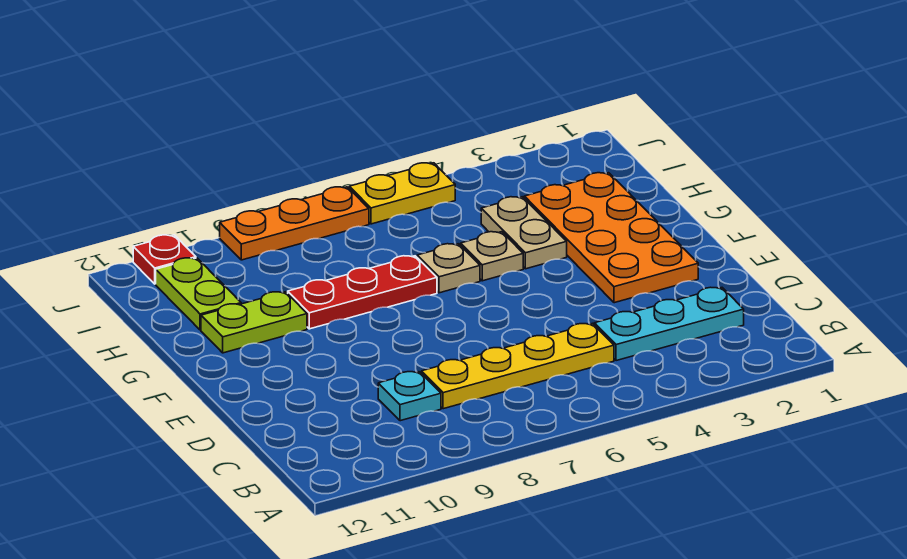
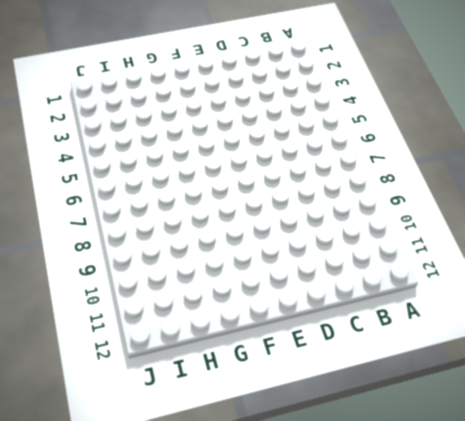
none -> cyan plate C2:C4 level 1
none -> yellow plate C5:C8 level 1
none -> cyan plate C9 level 1

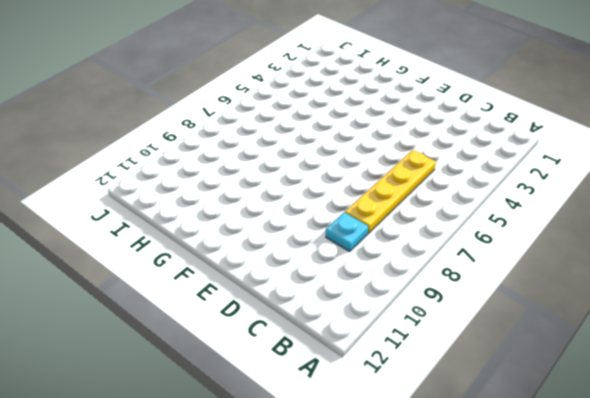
none -> cyan plate C2:C4 level 1
none -> orange plate E2:H3 level 1
none -> tan plate G4:H4 level 1

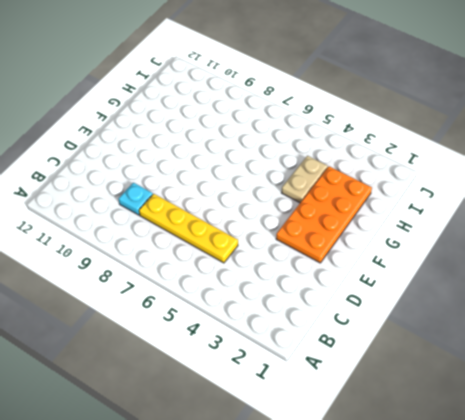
none -> cyan plate C2:C4 level 1
none -> tan plate G5 level 1
none -> tan plate G6 level 1

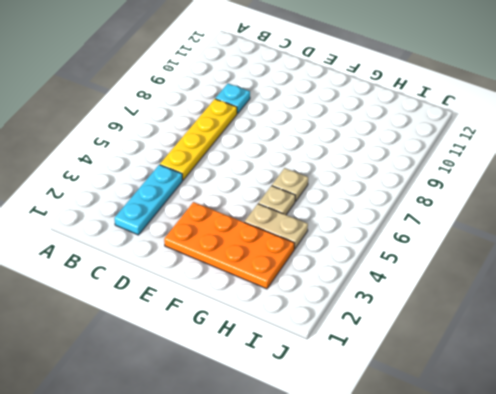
none -> red plate G7:G9 level 1
none -> lime plate G10:G11 level 1
none -> lime plate H11:I11 level 1

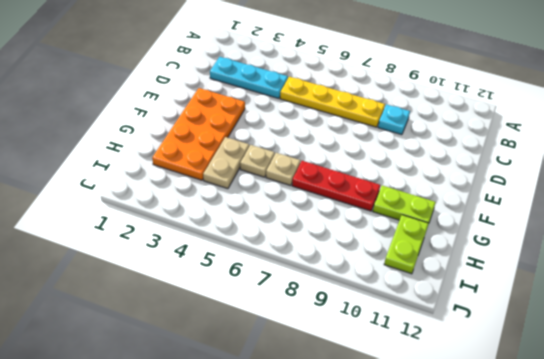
none -> yellow plate J5:J6 level 1
none -> orange plate J7:J9 level 1
none -> red plate J11 level 1

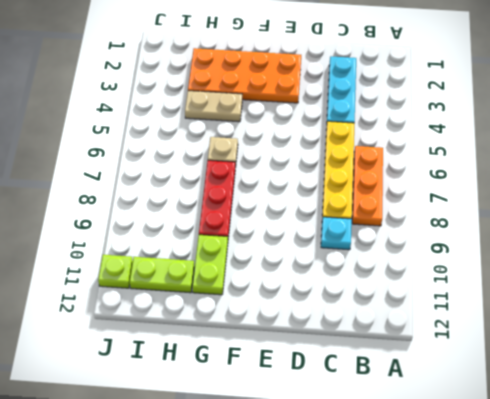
orange plate B6:B8 level 1 -> orange plate J7:J9 level 1
lime plate J11 level 1 -> red plate J11 level 1
none -> tan plate G5 level 1
none -> yellow plate J5:J6 level 1

